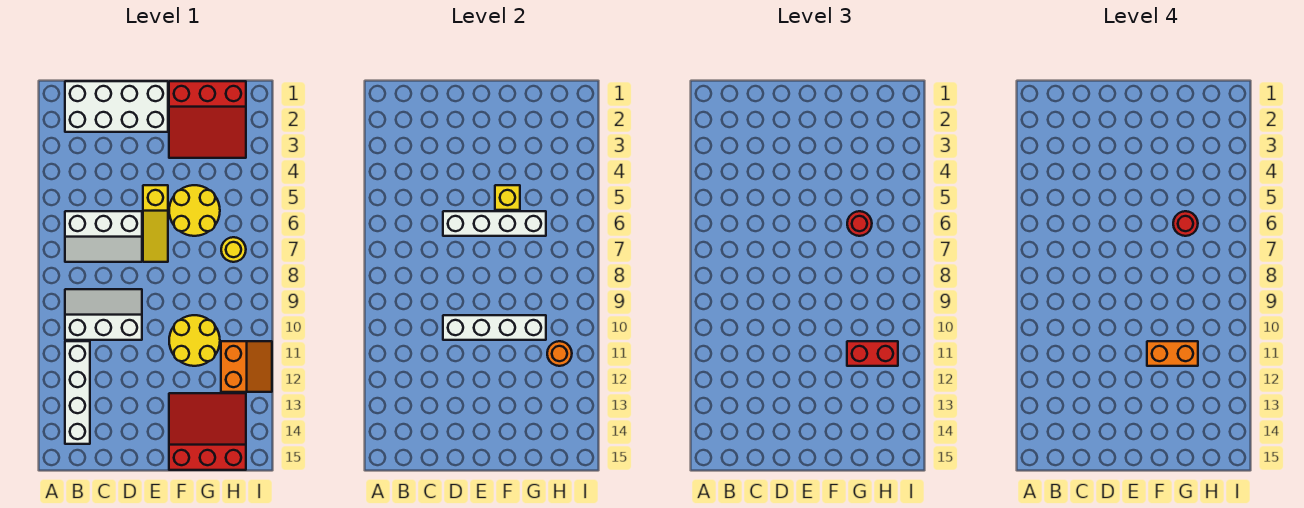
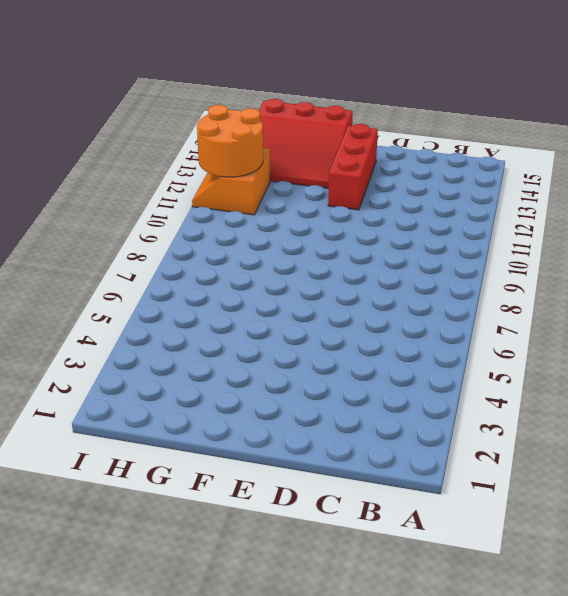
red brick E12:E14 level 1 -> none
orange round brick H11:I12 level 2 -> orange round brick H11 level 2
none -> white brick B1:E2 level 1
none -> white slope B6:D7 level 1 top 6
none -> white slope B9:D10 level 1 top 10

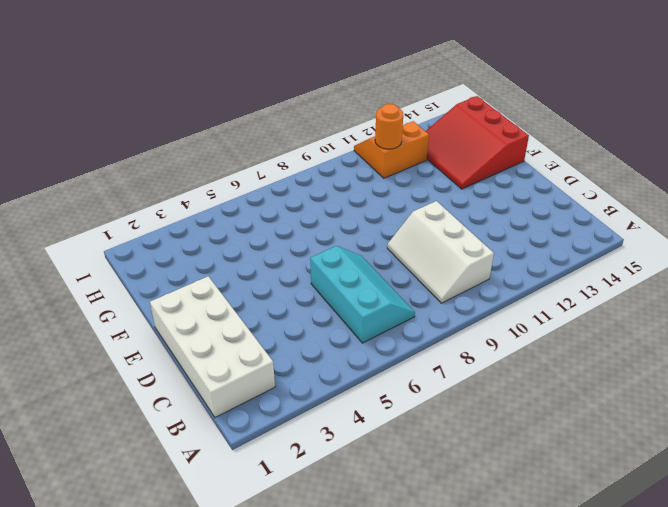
cyan slope B6:D7 level 1 top 6 -> white slope B6:D7 level 1 top 6
none -> white brick B11:B14 level 1
none -> yellow slope E5:E7 level 1 top 5
none -> red slope F1:H3 level 1 top 1

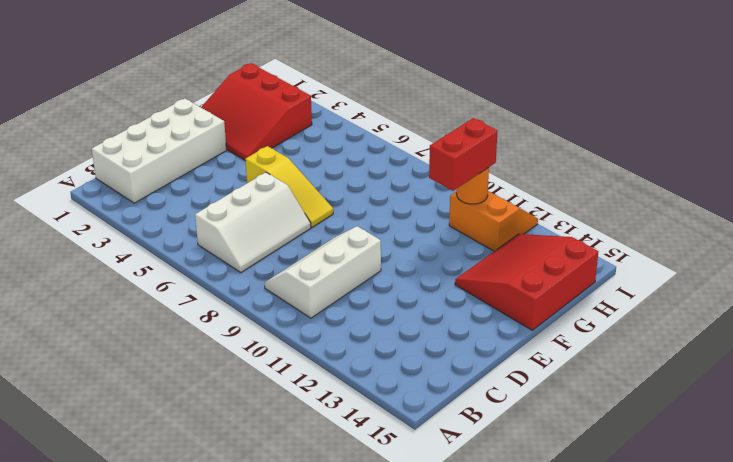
red slope F1:H3 level 1 top H -> red slope F1:H3 level 1 top 1
none -> white brick B11:B14 level 1
none -> yellow round brick F5:G6 level 1
none -> yellow round brick F10:G11 level 1

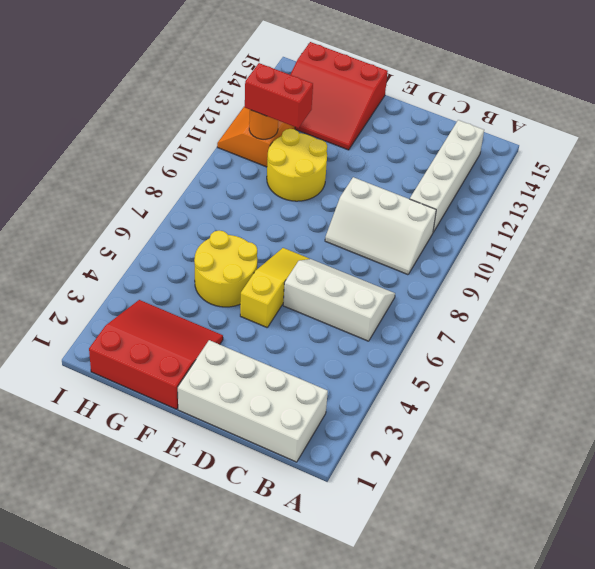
none -> yellow round brick H7 level 1
none -> white brick D6:G6 level 2
none -> white brick D10:G10 level 2

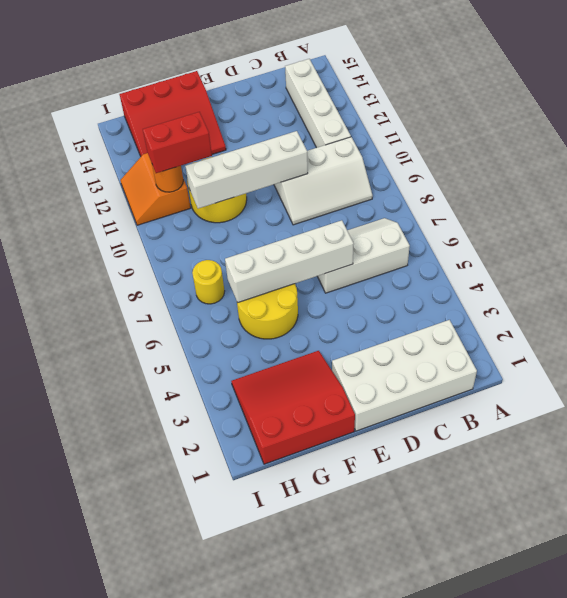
none -> yellow slope E5:E7 level 1 top 5
none -> yellow brick F5 level 2
none -> red round brick G6 level 3

